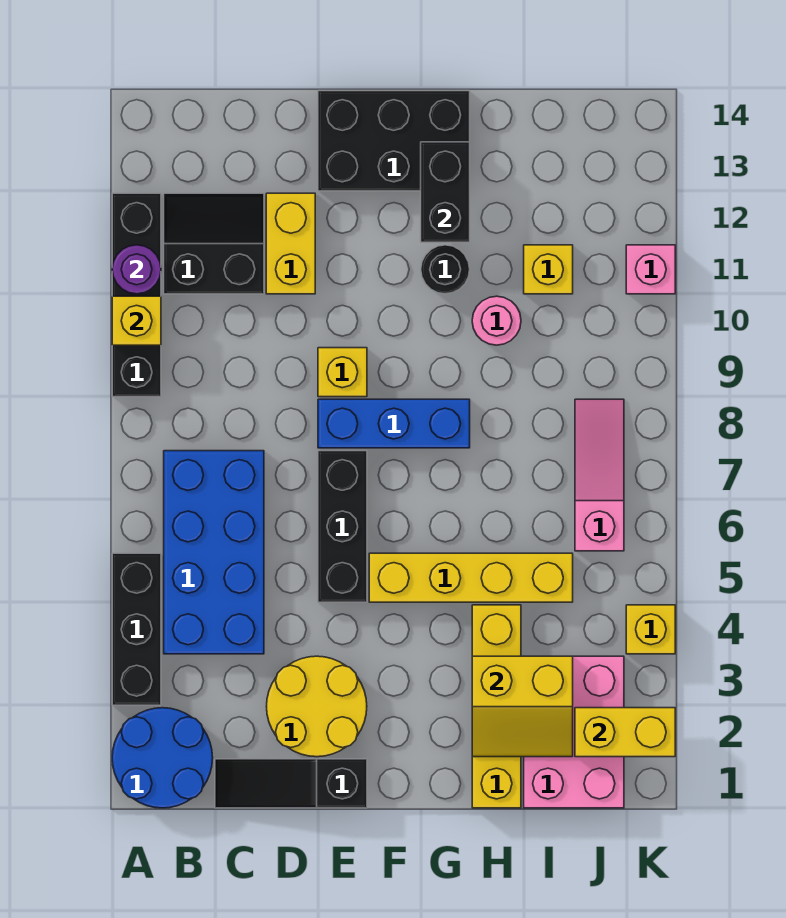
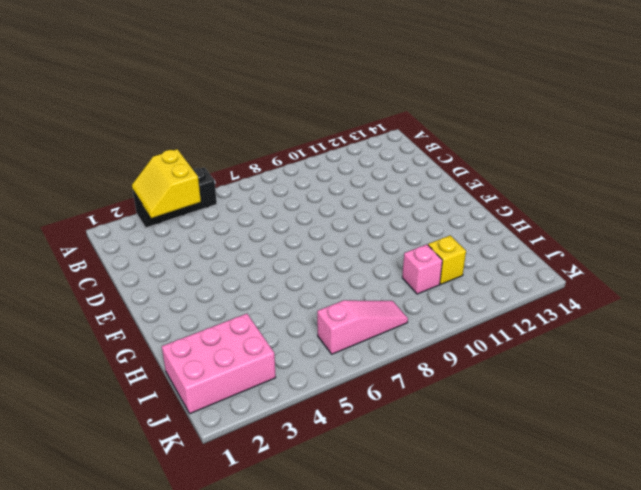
yellow slope A3:B4 level 2 top 4 -> yellow slope H2:I3 level 2 top 3
pink brick I10 level 1 -> pink brick K11 level 1
none -> blue round brick A1:B2 level 1
none -> black brick A9:A12 level 1
none -> blue brick B4:C7 level 1

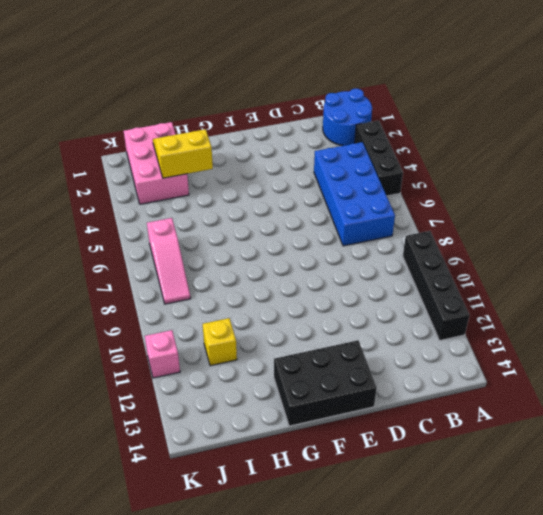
none -> black slope B11:C12 level 1 top 11
none -> black slope C1:E1 level 1 top E
none -> yellow round brick D2:E3 level 1

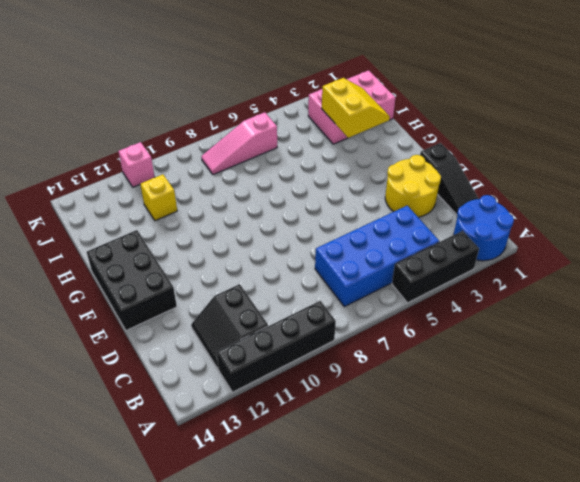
none -> yellow brick D11:D12 level 1
none -> black brick E5:E7 level 1
none -> blue brick E8:G8 level 1

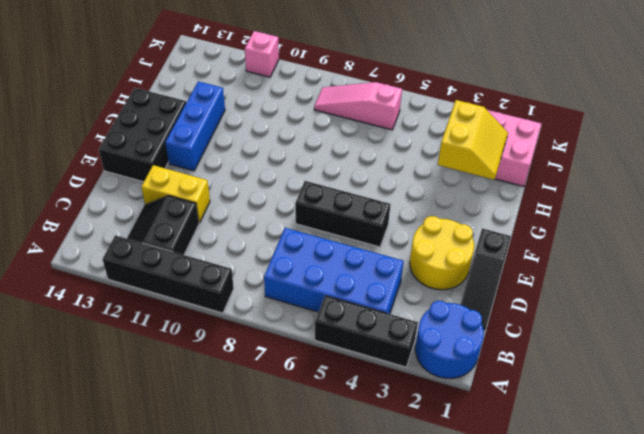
blue brick F12:H12 level 1 -> blue brick E8:G8 level 1
none -> yellow brick E9 level 1
none -> yellow brick F5:I5 level 1
none -> black round brick G11 level 1

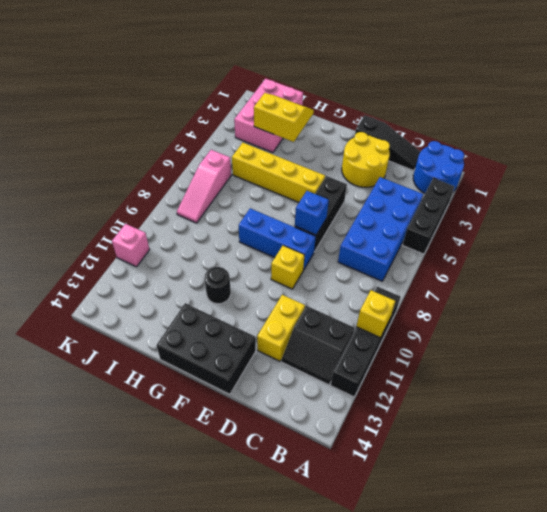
blue brick E7 level 2 -> none
none -> yellow brick H1:H4 level 1
none -> pink round brick H10 level 1
none -> yellow brick I11 level 1

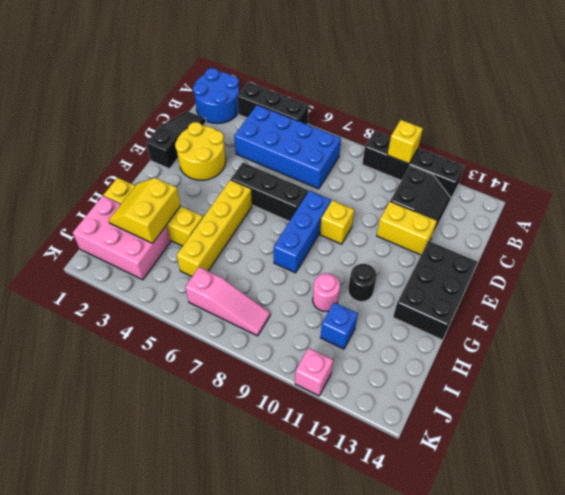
blue brick I11 level 1 -> yellow brick I11 level 1
none -> yellow brick K4 level 1
none -> purple round brick A11 level 2
none -> black brick G12:G13 level 2

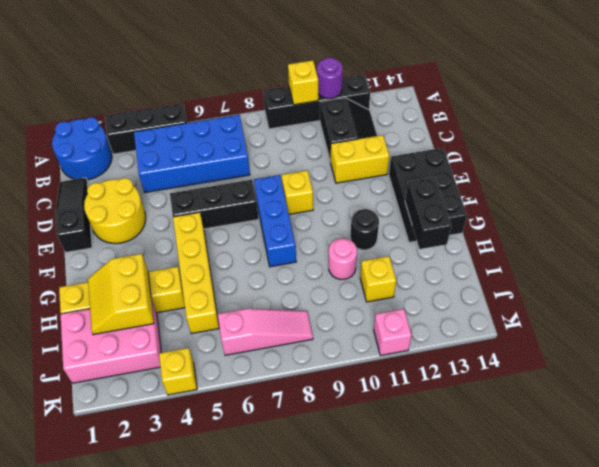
black brick G13:H13 level 2 -> black brick G12:G13 level 2
none -> yellow brick J2:K2 level 2

